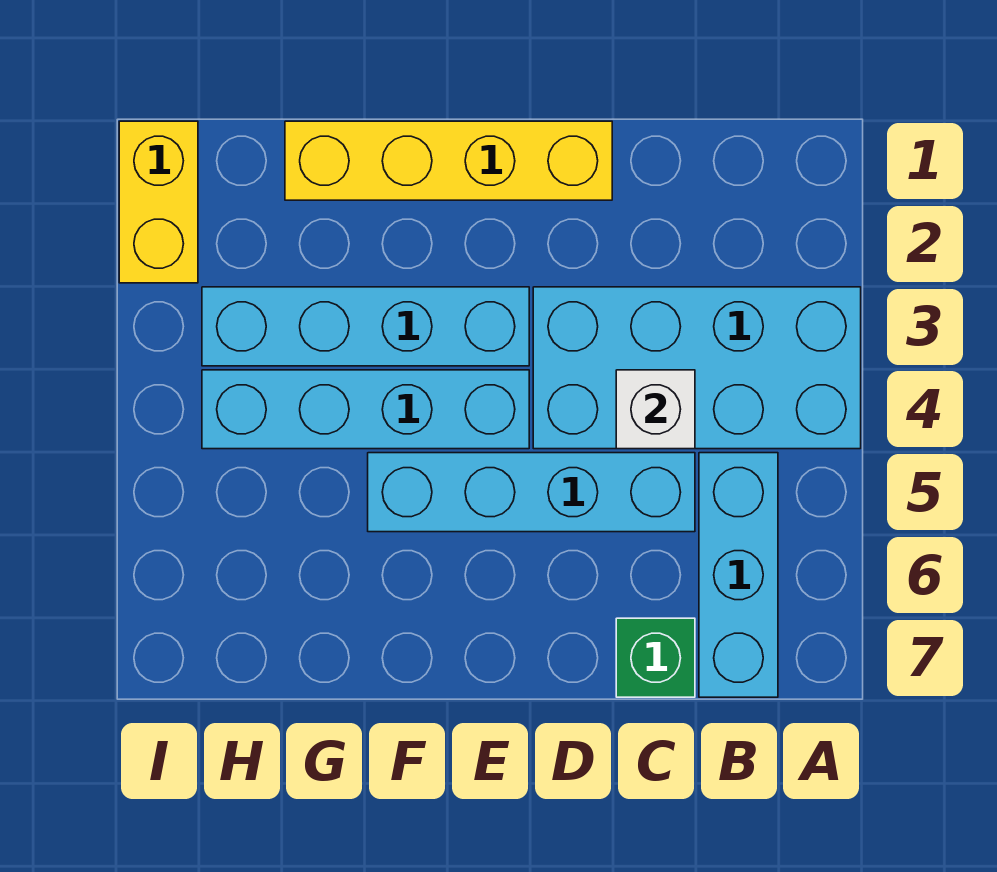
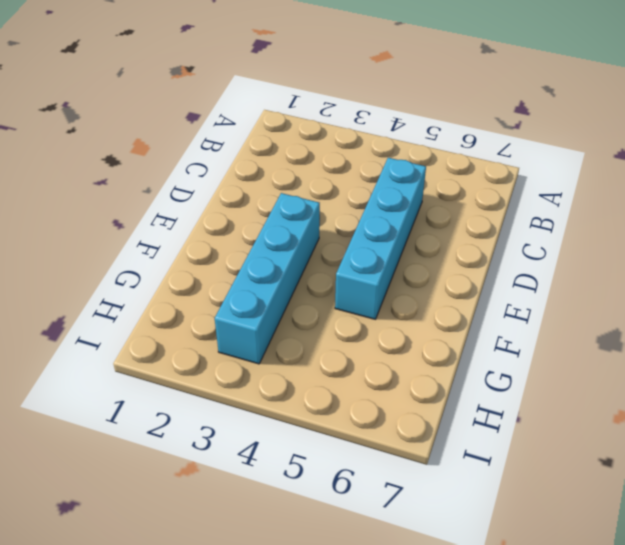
none -> cyan brick A3:D4 level 1
none -> cyan brick B5:B7 level 1

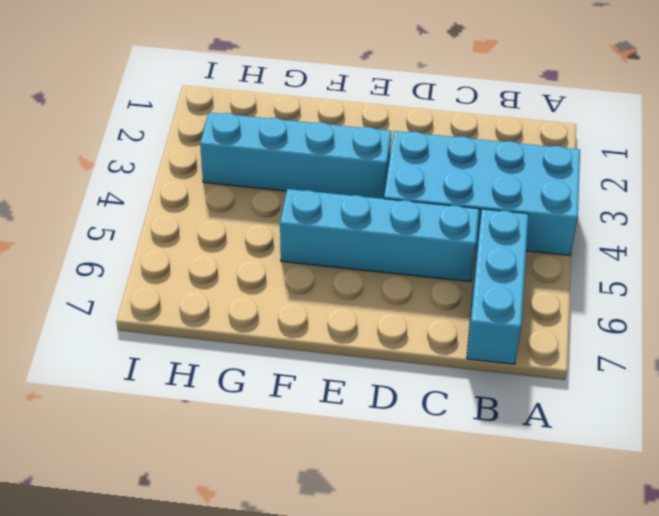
none -> green brick C7 level 1
none -> yellow brick D1:G1 level 1

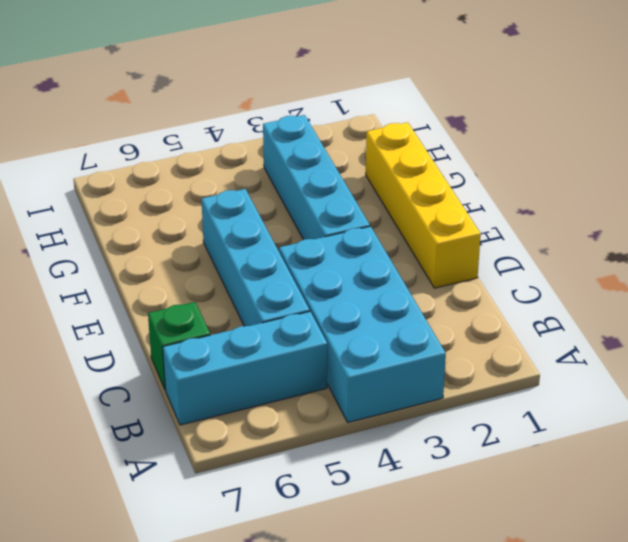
none -> cyan brick E4:H4 level 1
none -> yellow brick I1:I2 level 1

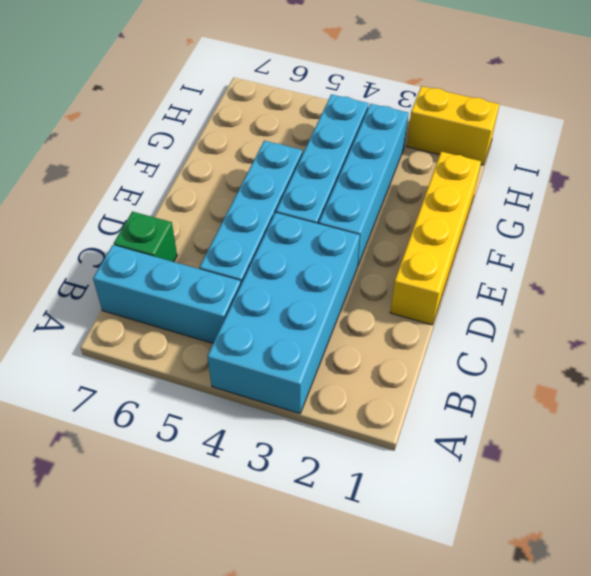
none -> white brick C4 level 2

